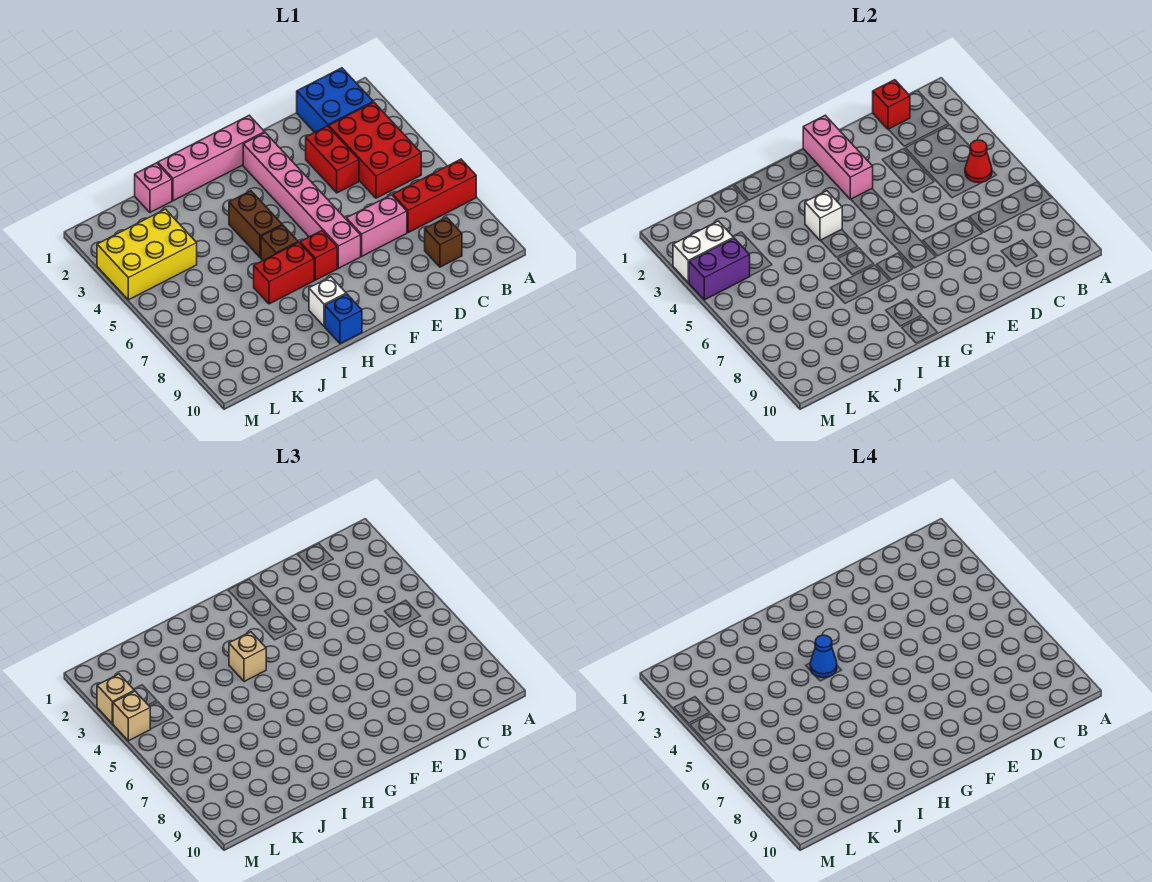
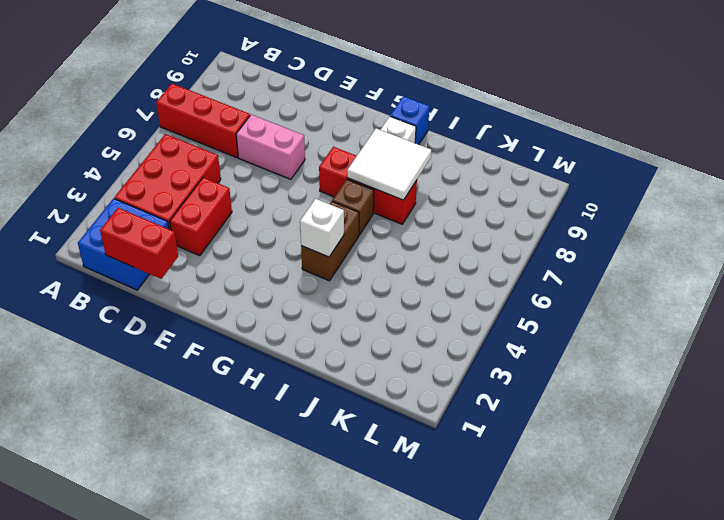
red brick C1:D1 level 2 -> red brick C1 level 2
white tile H7:I8 level 2 -> none
none -> brown brick C9 level 1
none -> pink brick F1:I1 level 1
none -> pink brick F2:F7 level 1

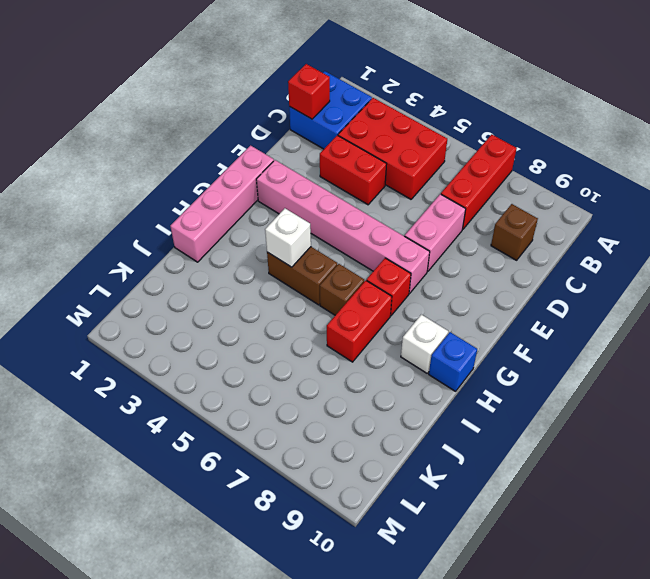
none -> pink brick J1 level 1
none -> yellow brick K3:M4 level 1
none -> red cone B5 level 2

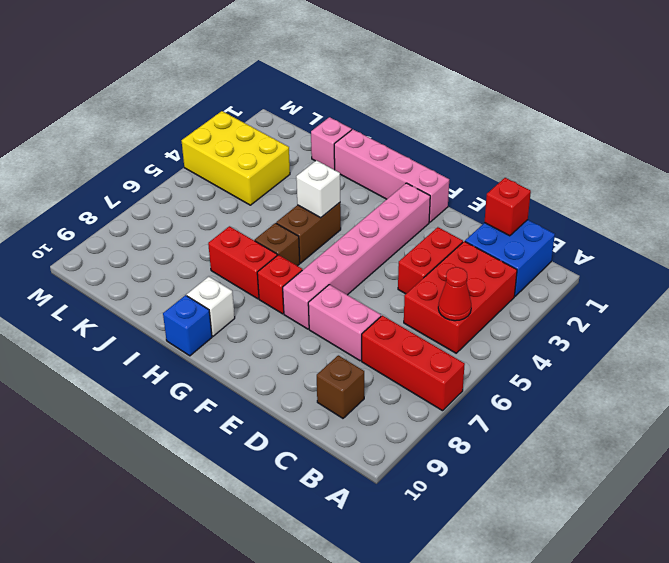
none -> pink brick F1:F3 level 2
none -> white brick L3:M3 level 2
none -> purple brick L4:M4 level 2

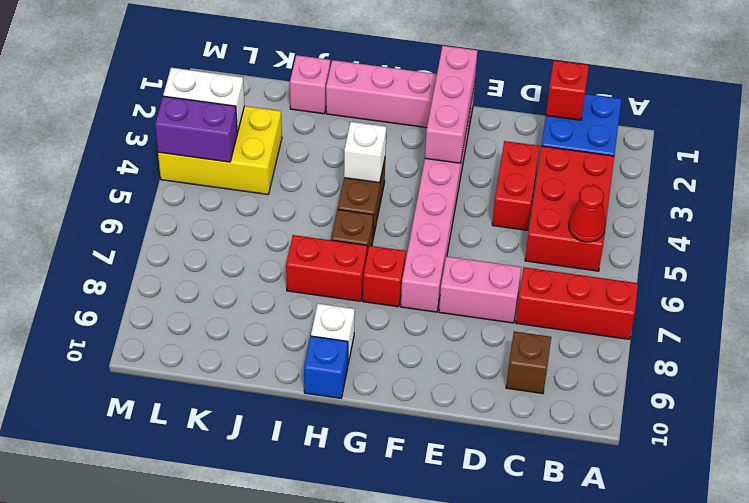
none -> tan brick H4 level 3
none -> tan brick M3 level 3
none -> tan brick M4 level 3

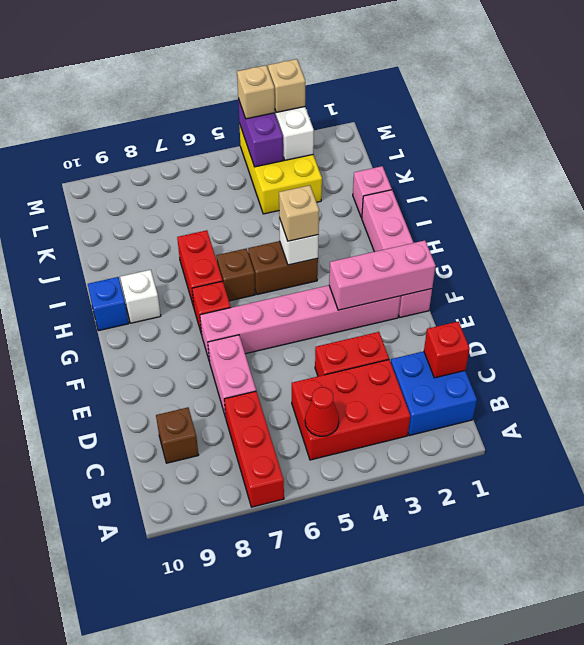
none -> blue cone H4 level 4

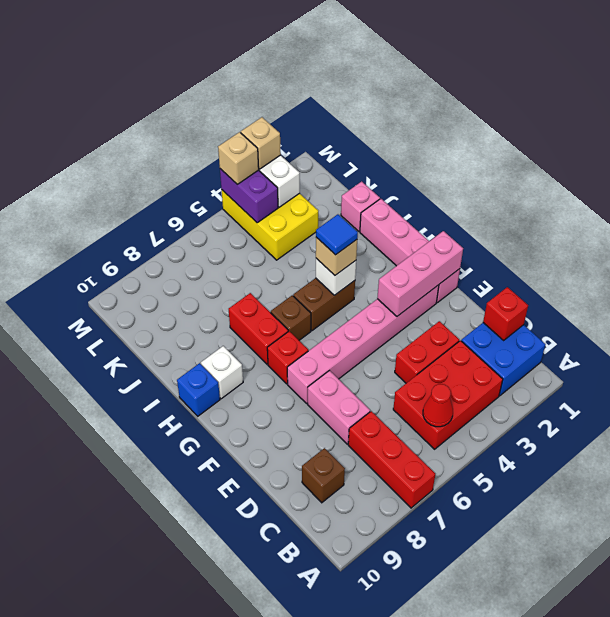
blue tile H4 level 4 -> blue cone H4 level 4

